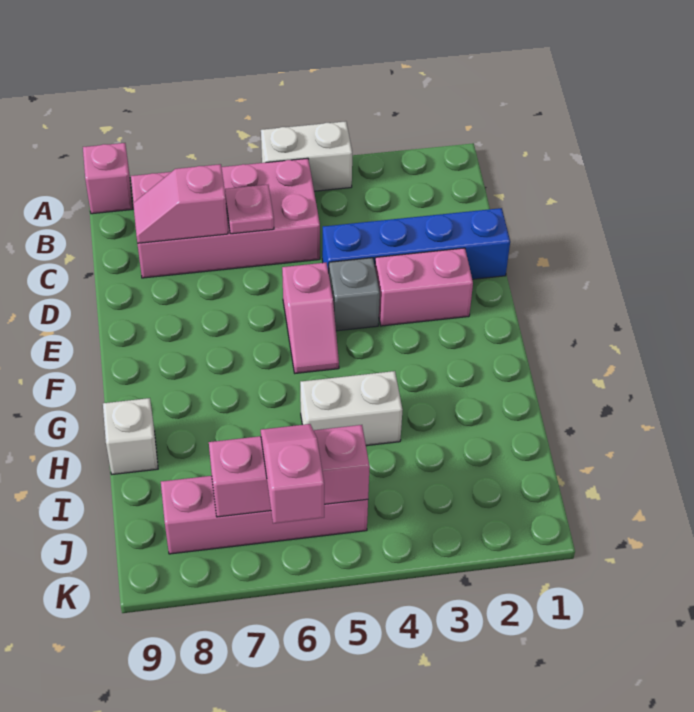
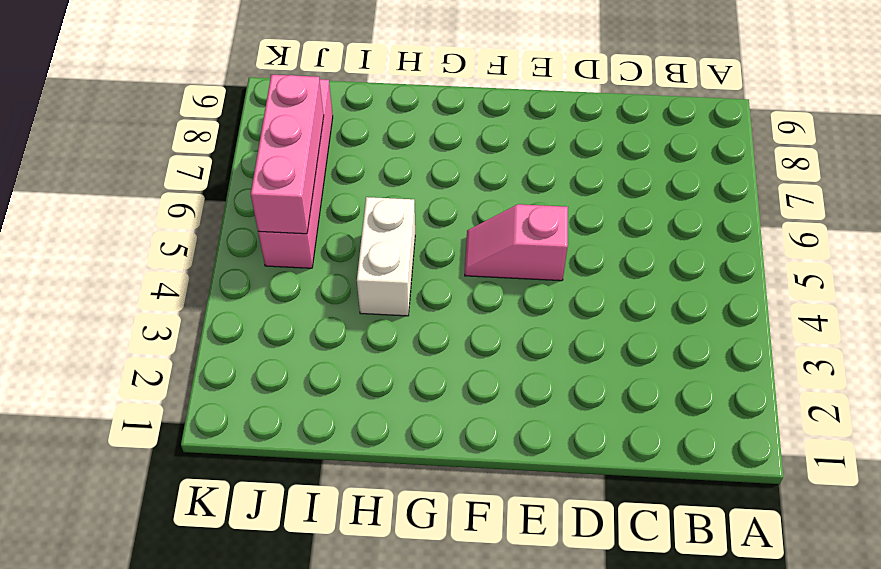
none -> white brick A4:A5 level 1
none -> pink brick A9 level 1
none -> pink brick B5:C8 level 1

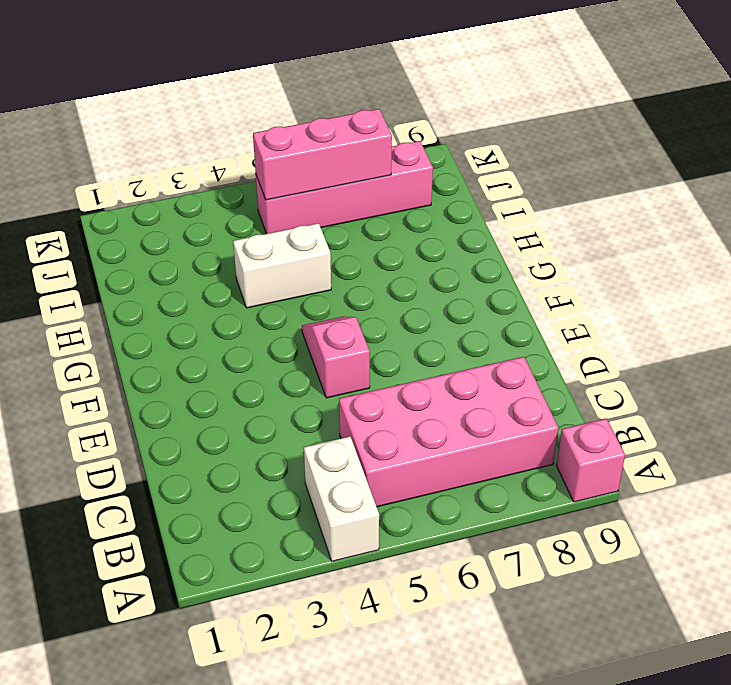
white brick A4:B4 level 1 -> white brick A4:A5 level 1
none -> blue brick D1:D4 level 1
none -> pink brick E2:E3 level 1
none -> grey brick E4 level 1

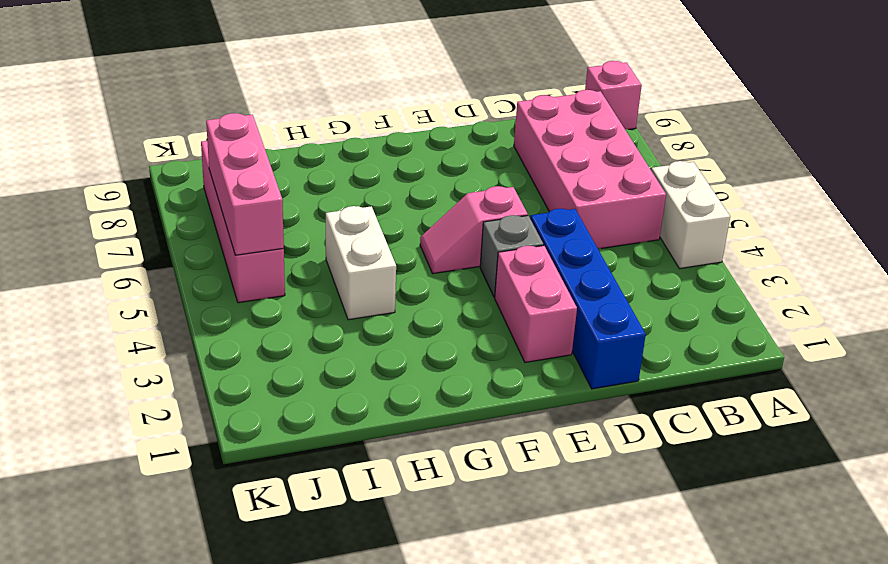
none -> white brick H9 level 1
none -> pink plate C6 level 2
none -> pink slope C7:C8 level 2 top 7

